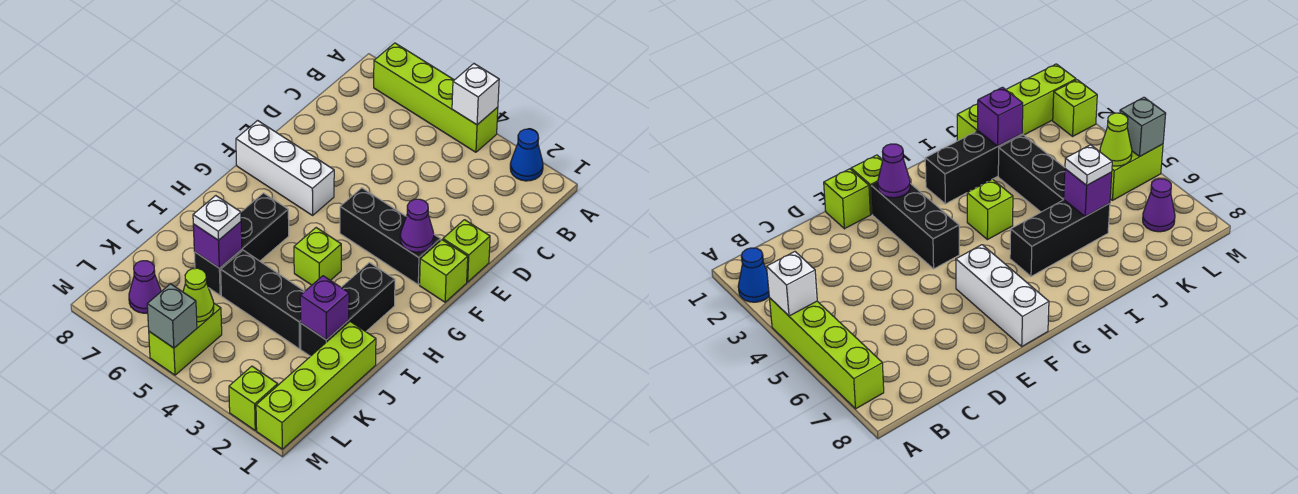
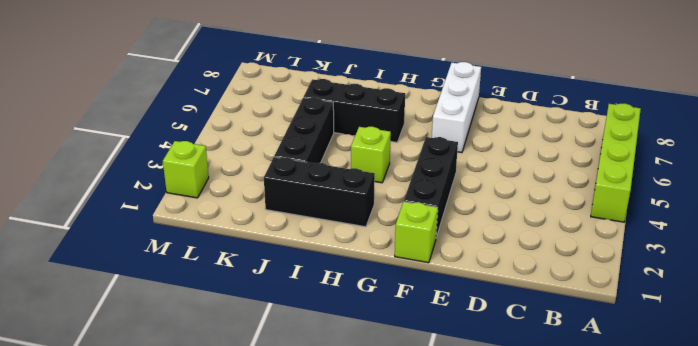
none -> blue cone A2 level 1
none -> lime brick E1 level 1
none -> lime brick J1:M1 level 1

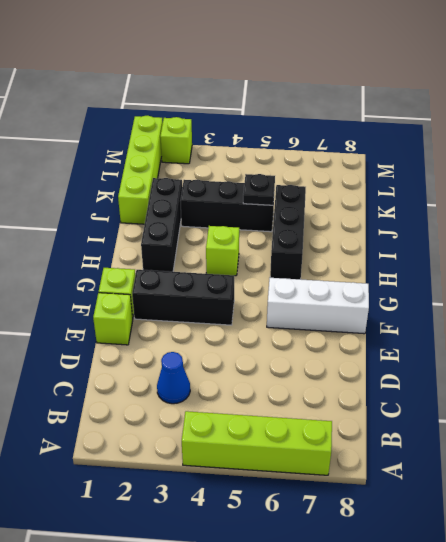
blue cone C3 level 1 -> blue cone A2 level 1
black plate J5 level 2 -> none
none -> lime brick L5:M5 level 1
none -> purple cone L7 level 1
none -> white brick A4 level 2

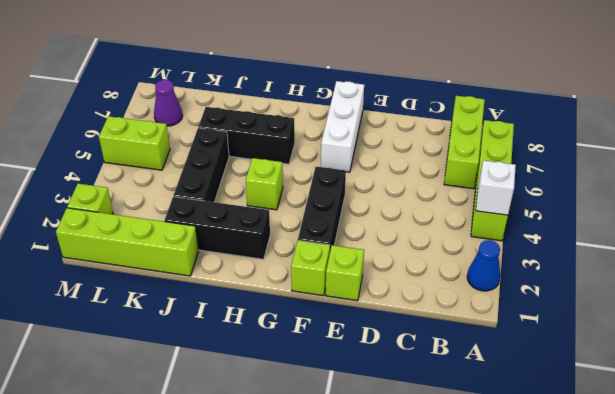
lime brick B6:B8 level 1 -> none
none -> purple cone F2 level 2
none -> purple brick J2 level 2
none -> purple brick J6 level 2

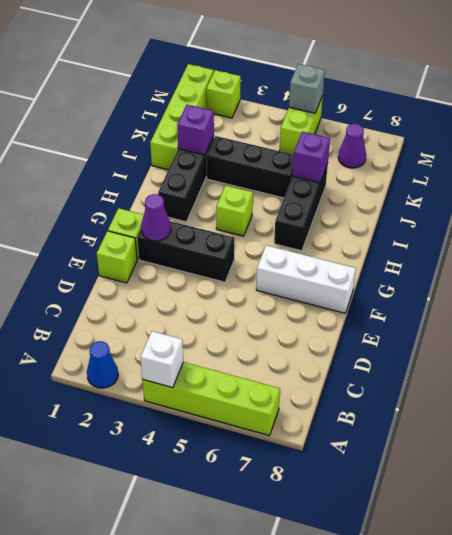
none -> lime cone L5 level 2
none -> white plate J6 level 3

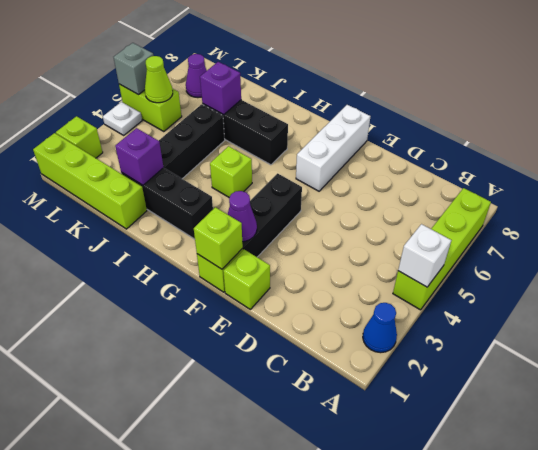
lime brick F1 level 2 -> none
white plate M4 level 1 -> white plate J6 level 3

